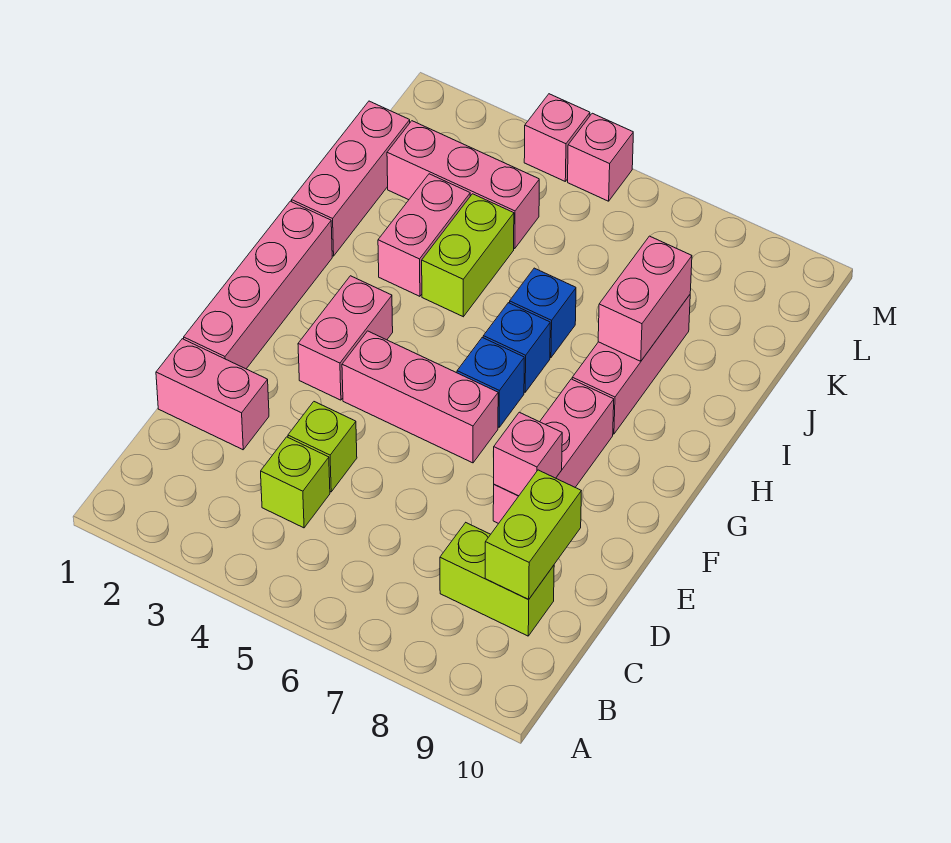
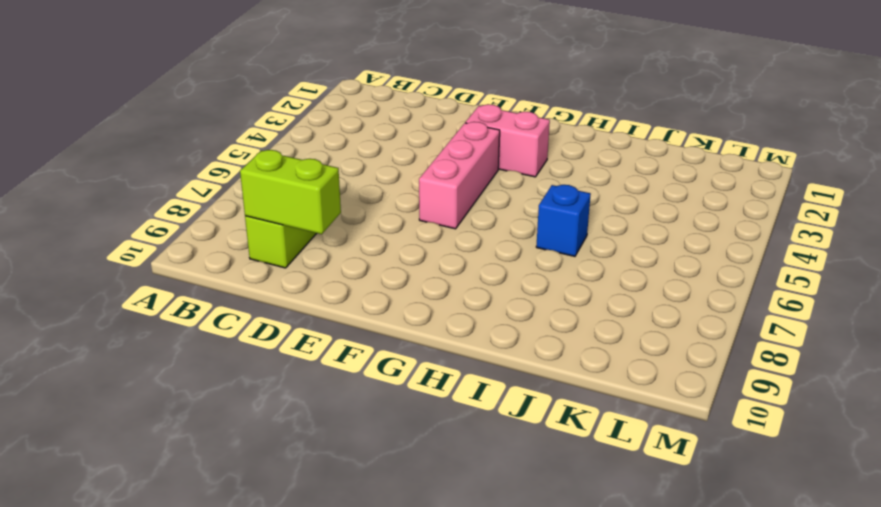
none -> lime brick C4 level 1
none -> pink brick D1:D2 level 1
none -> lime brick D4 level 1

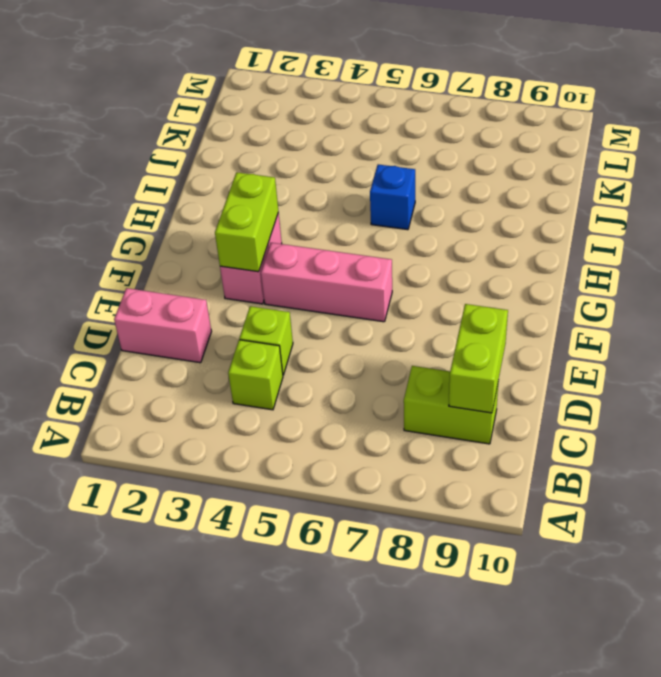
lime brick F3:G3 level 2 -> lime brick I4:J4 level 1
none -> pink brick E1:H1 level 1
none -> pink brick E8:G8 level 1
none -> blue brick G6 level 1

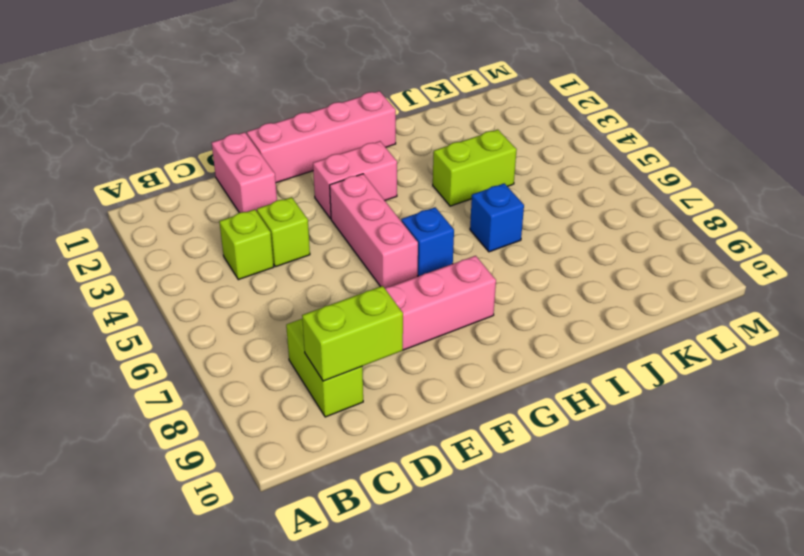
none -> blue brick H6 level 1
none -> pink brick H8:J8 level 1
none -> pink brick I1:K1 level 1

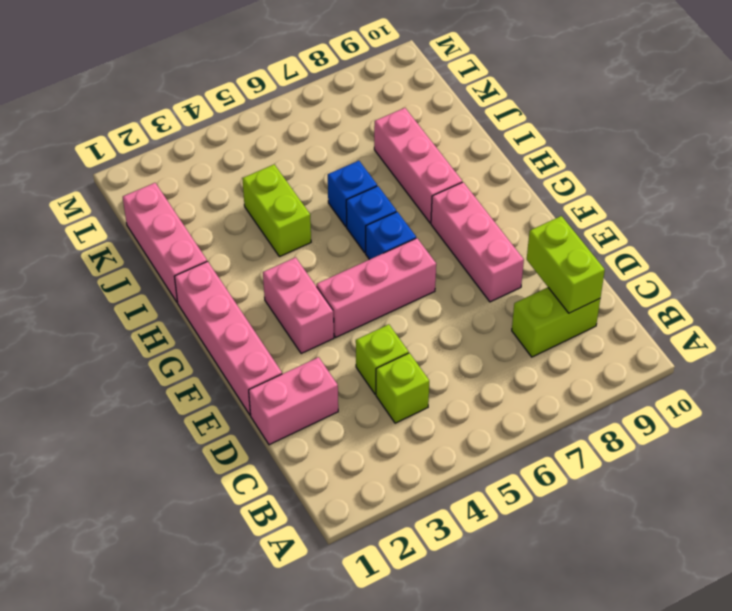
none -> pink brick I3:J3 level 1
none -> pink brick K2:K4 level 1
none -> pink brick M4 level 1

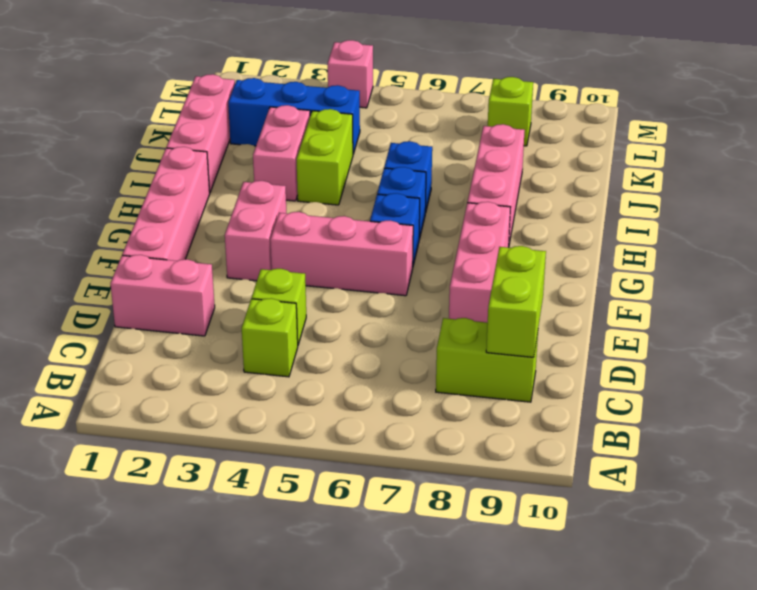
blue brick K2:K4 level 1 -> pink brick K2:K4 level 1
lime brick L8 level 1 -> none
none -> pink brick M5 level 1
none -> pink brick E8 level 2
none -> pink brick I8:J8 level 2

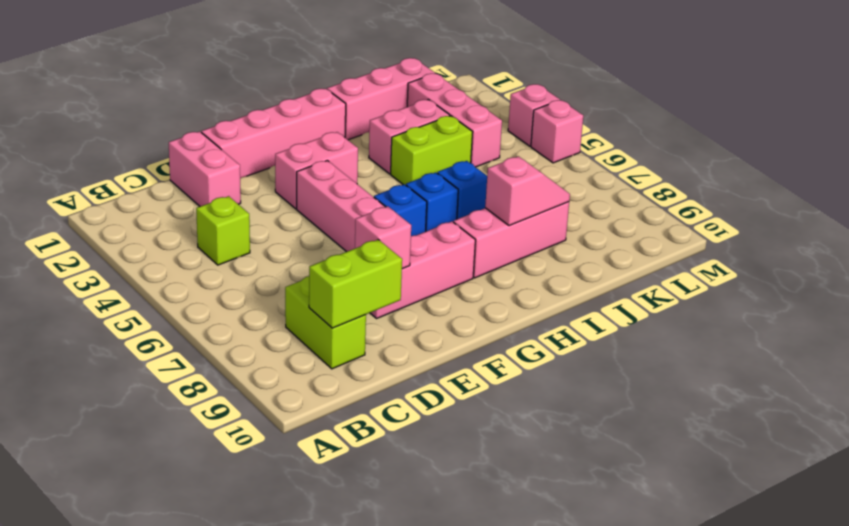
pink slope I8:J8 level 2 top I -> pink brick I8:J8 level 2
none -> lime brick D4 level 1

